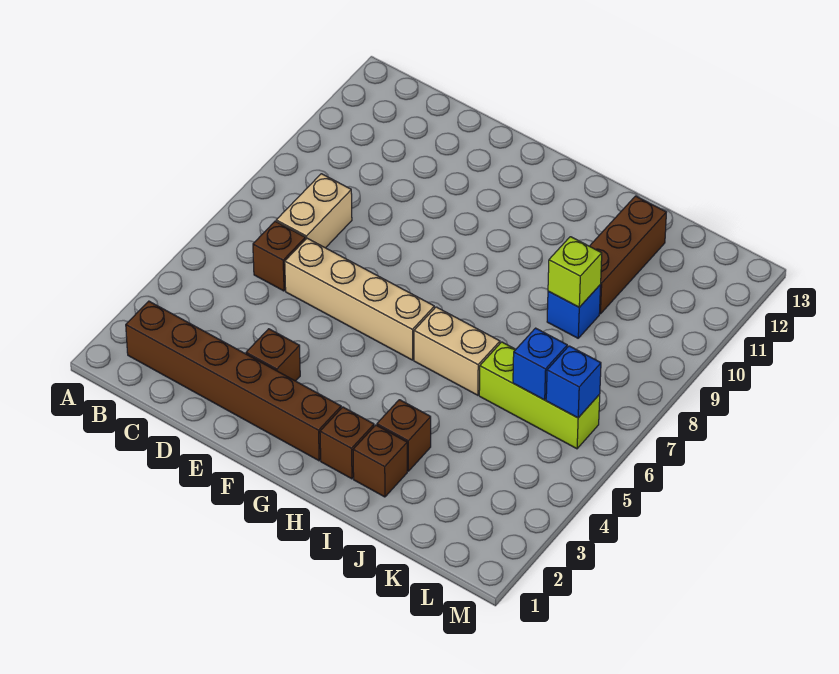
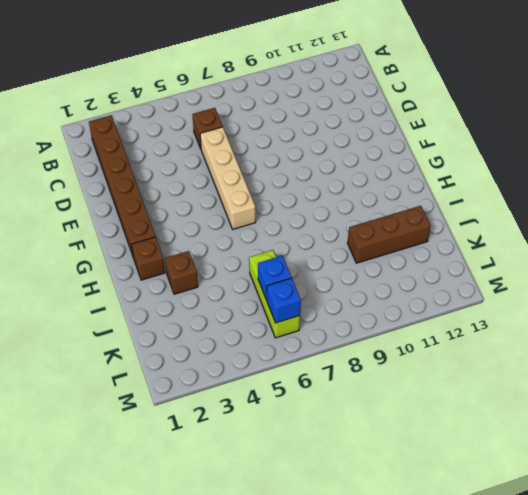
none -> tan brick C7:C8 level 1
none -> brown brick E3 level 1
none -> tan brick H6:I6 level 1

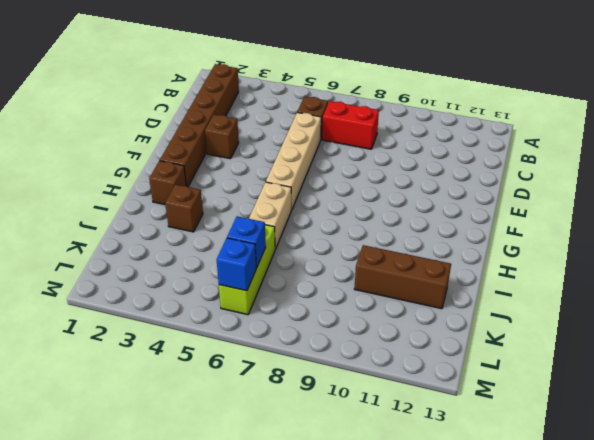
red brick C7:C8 level 1 -> tan brick C7:C8 level 1
none -> brown brick I2 level 1
none -> blue brick J9 level 1
none -> lime brick J9 level 2

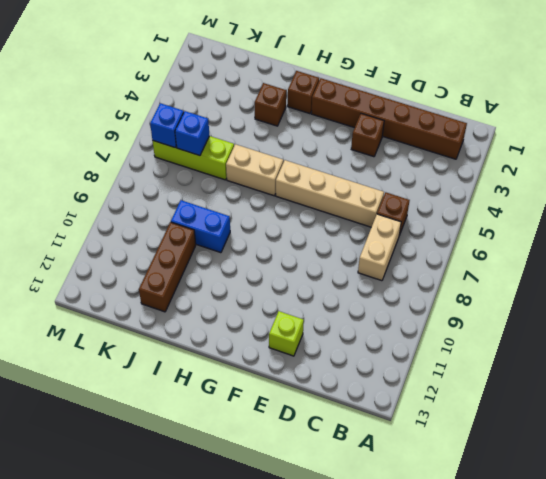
lime brick E12 level 1 -> lime brick J9 level 2
blue brick I9:J9 level 1 -> blue brick J9 level 1
none -> brown brick I2 level 1

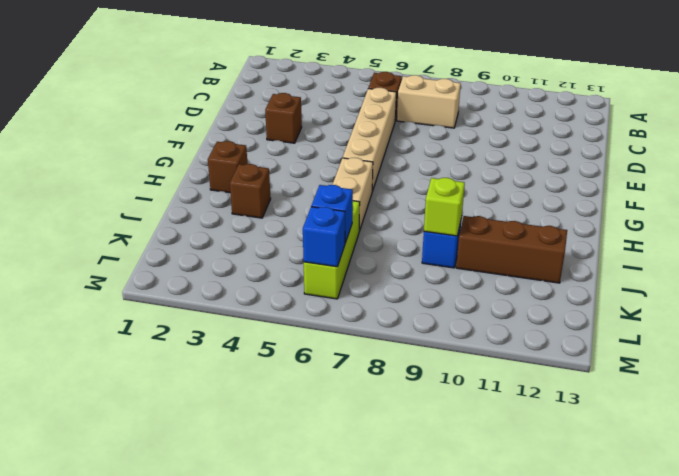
none -> brown brick B2:G2 level 1
none -> brown brick I2 level 1

